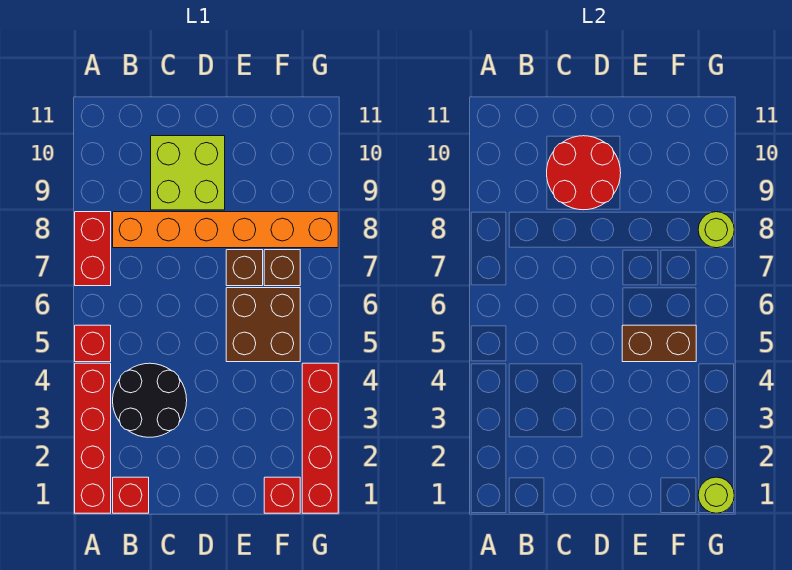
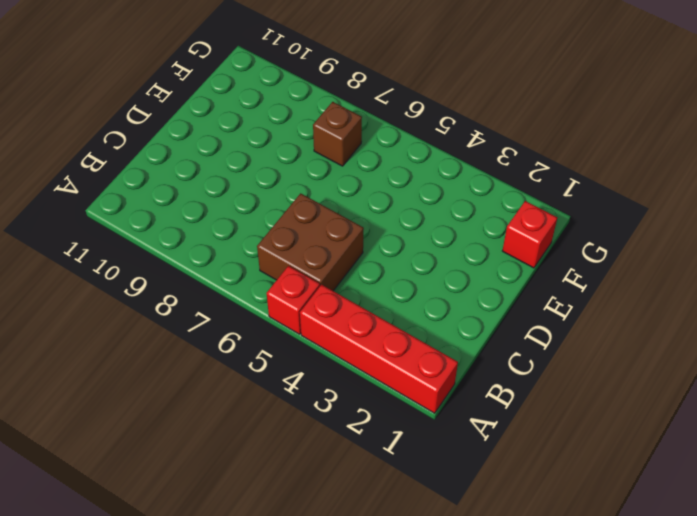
brown brick B5:C6 level 1 -> brown brick E5:F6 level 1
none -> red brick A7:A8 level 1
none -> red brick B1 level 1
none -> black round brick B3:C4 level 1

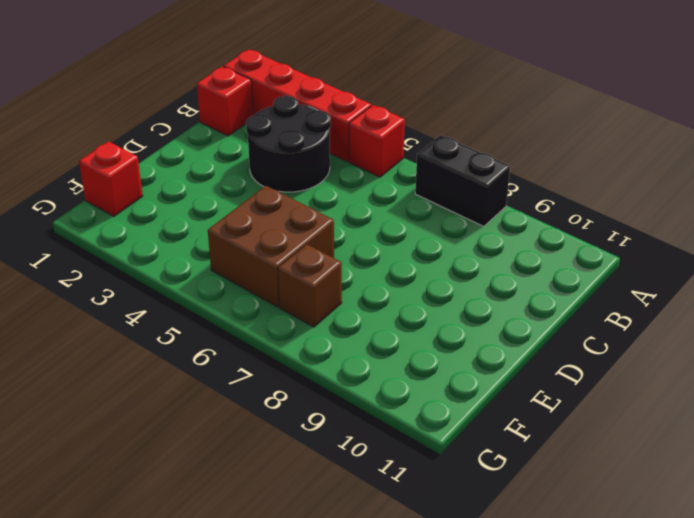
black brick A7:A8 level 1 -> red brick A7:A8 level 1
none -> orange brick B8:G8 level 1
none -> lime brick C9:D10 level 1
none -> brown brick E7 level 1

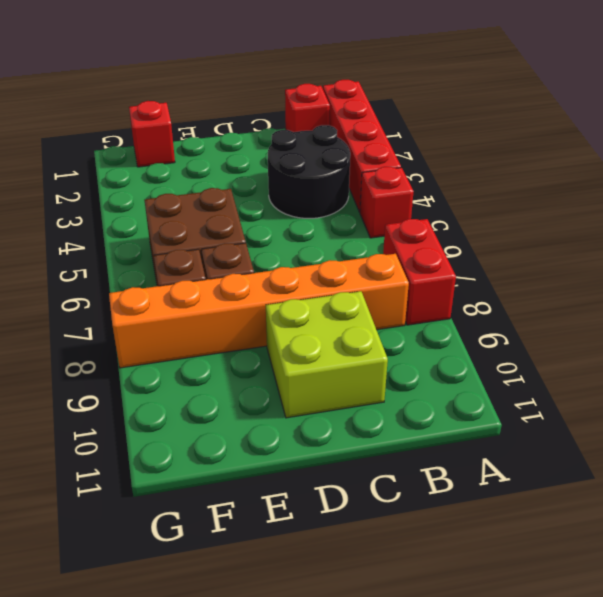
none -> red brick G1:G4 level 1
none -> red round brick C9:D10 level 2
none -> brown brick E5:F5 level 2

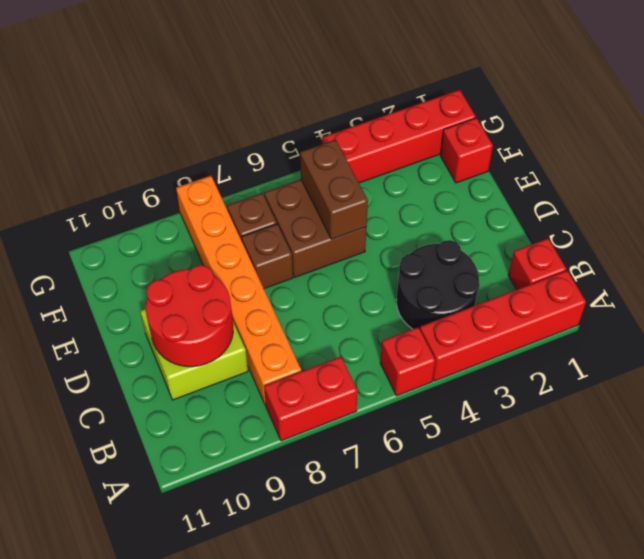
none -> lime round brick G1 level 2
none -> lime round brick G8 level 2

